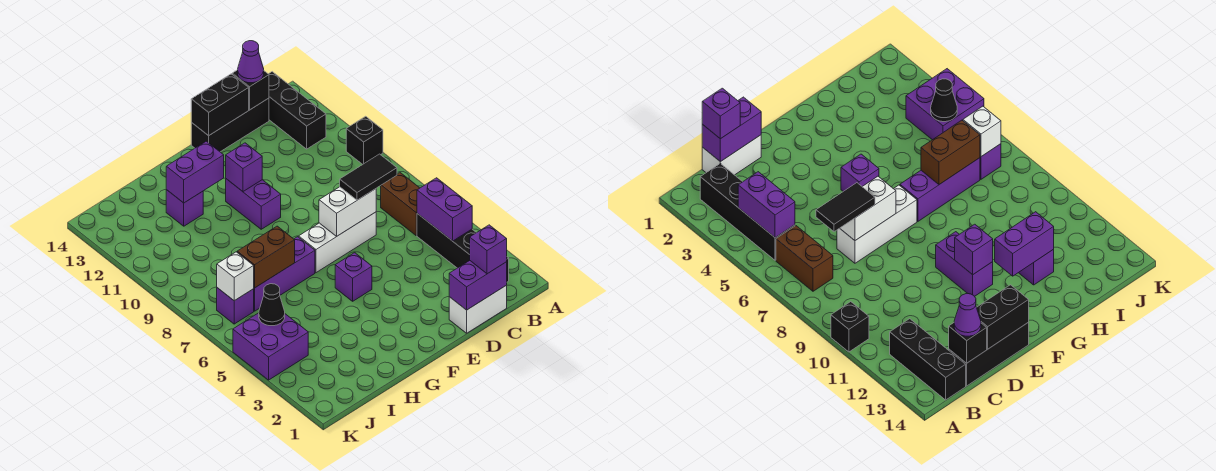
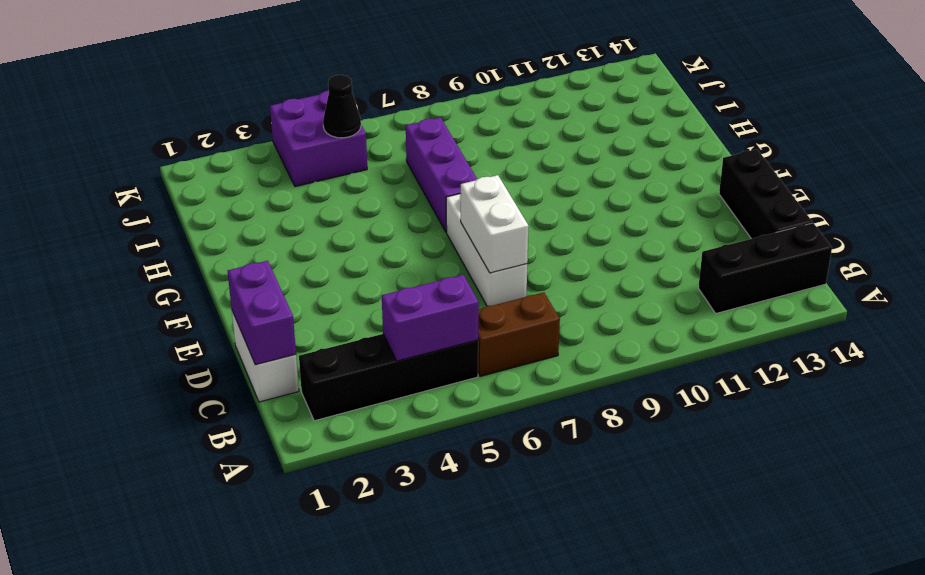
none -> black brick A10 level 1
none -> purple brick F5 level 1
none -> purple brick F10:F11 level 1

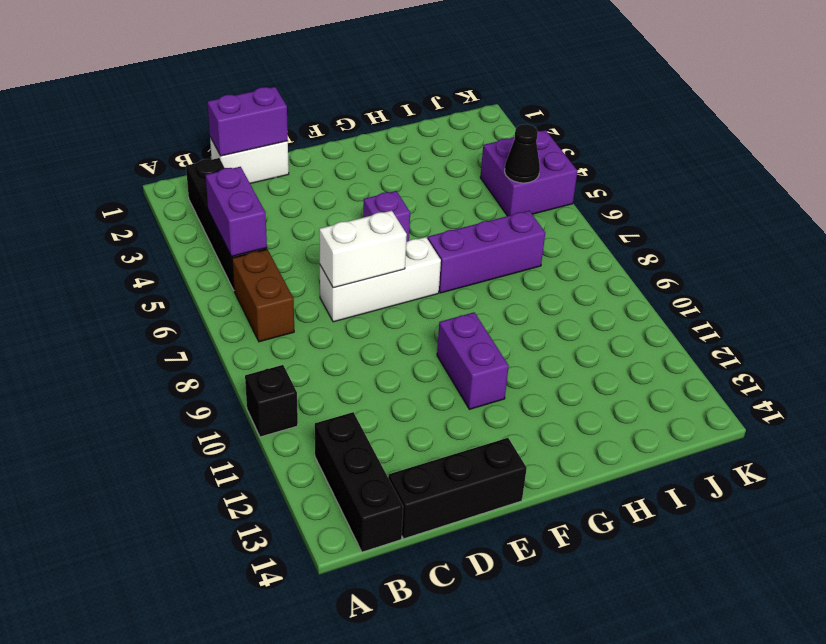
none -> purple brick H12 level 1
none -> purple brick J7 level 1
none -> black brick C14 level 2

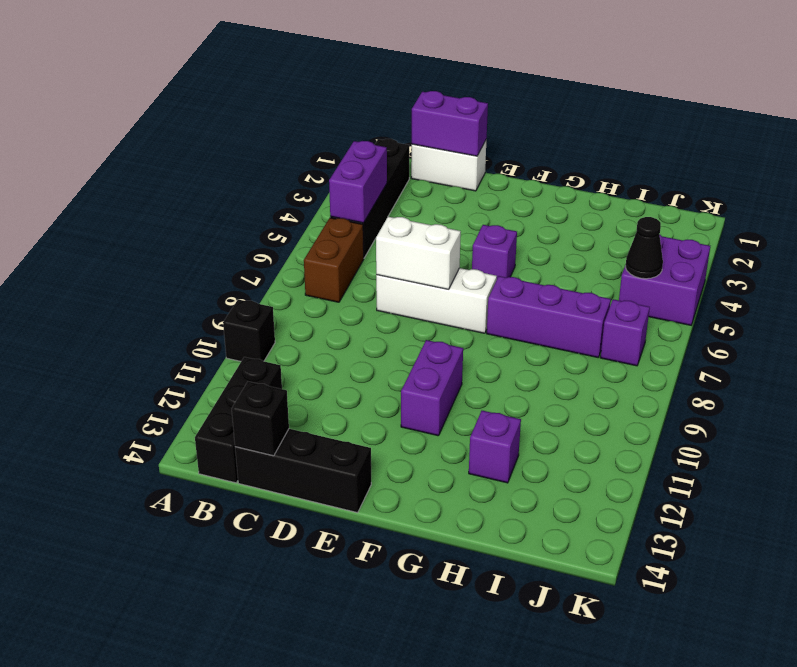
none -> black brick D14:E14 level 2
none -> purple brick F11 level 2
none -> purple brick G12:H12 level 2

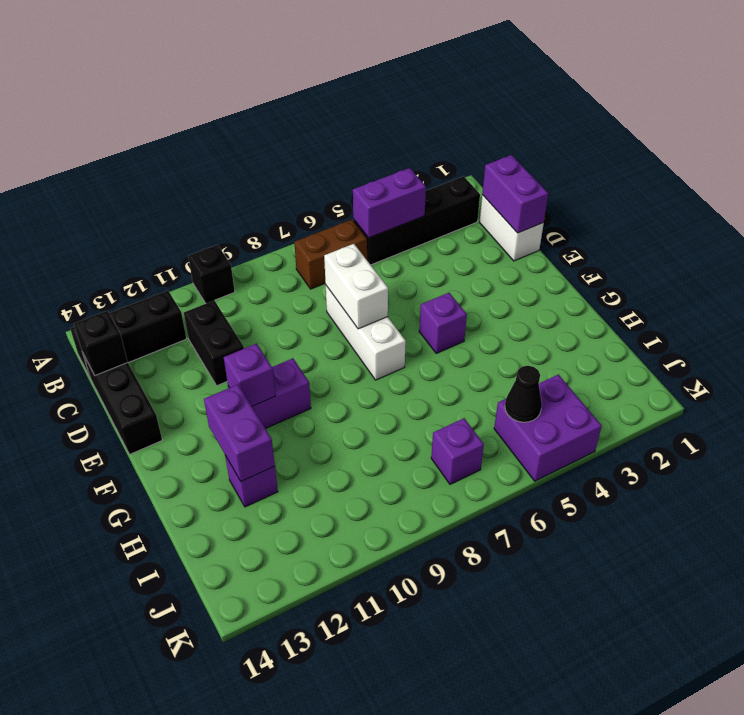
black brick C11:D11 level 1 -> black brick D14:E14 level 2
none -> purple brick G7:I7 level 1
none -> brown brick H7:I7 level 2
none -> white brick J7 level 2

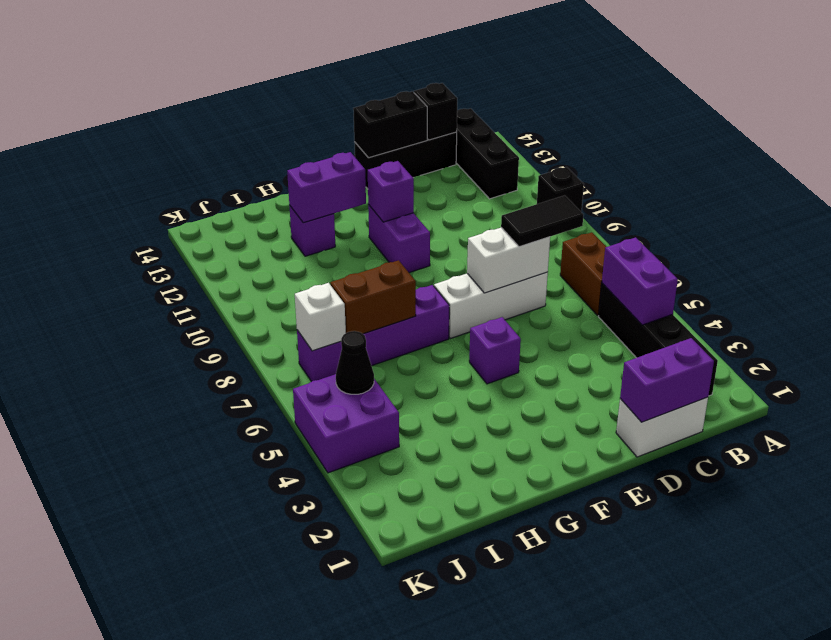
none -> purple brick C1 level 3
none -> purple cone C14 level 3

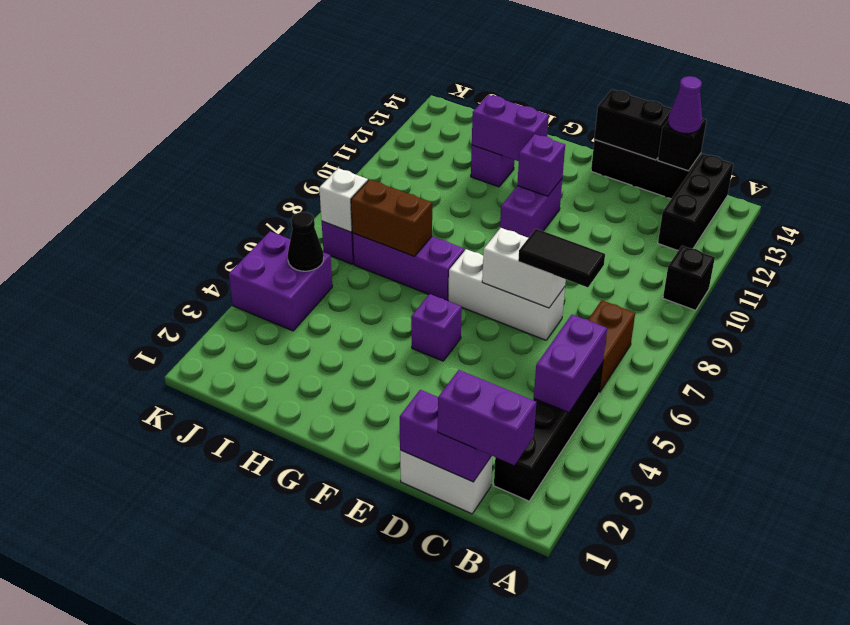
purple brick B1:C1 level 3 -> purple brick C1 level 3

